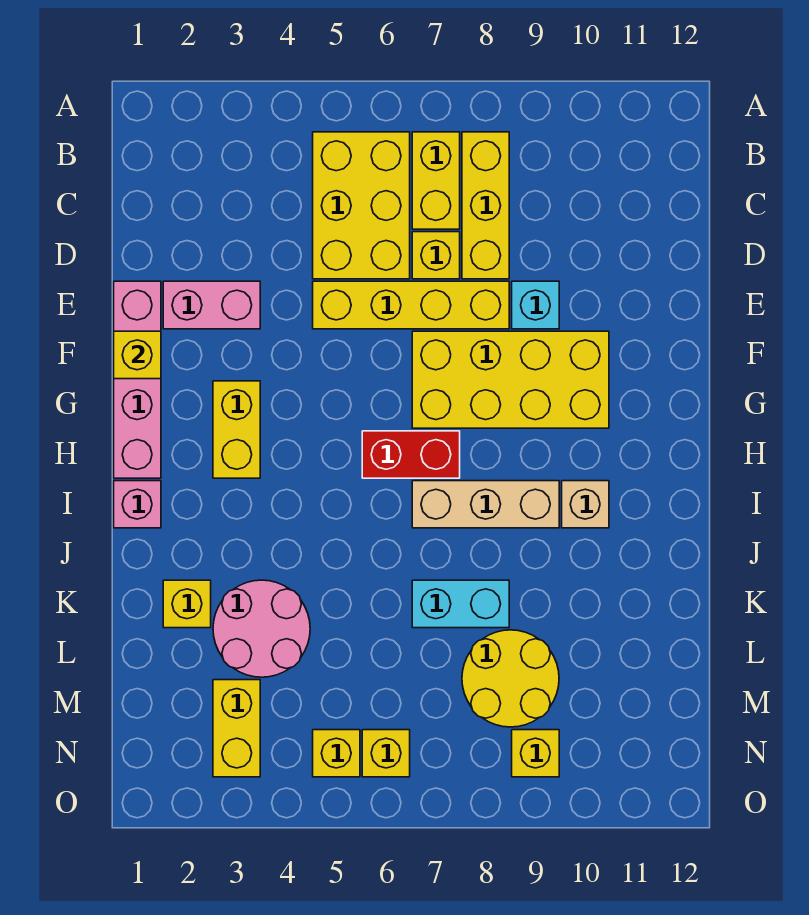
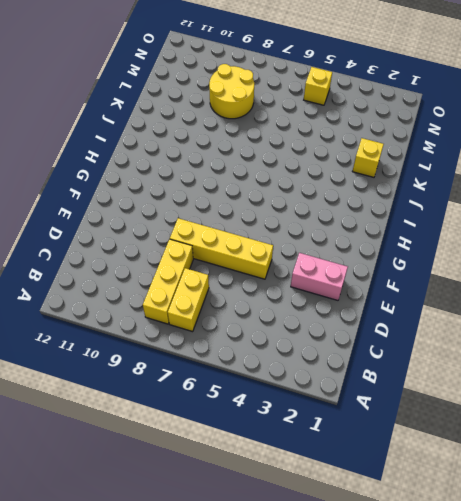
none -> yellow brick B5:D6 level 1
none -> yellow brick D7 level 1
none -> pink brick E1:H1 level 1

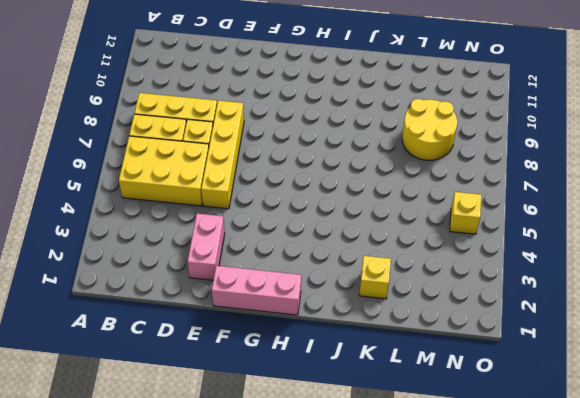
pink brick F1:H1 level 1 -> pink brick E1:H1 level 1
none -> cyan brick E9 level 1
none -> yellow brick F7:G10 level 1
none -> yellow brick G3:H3 level 1

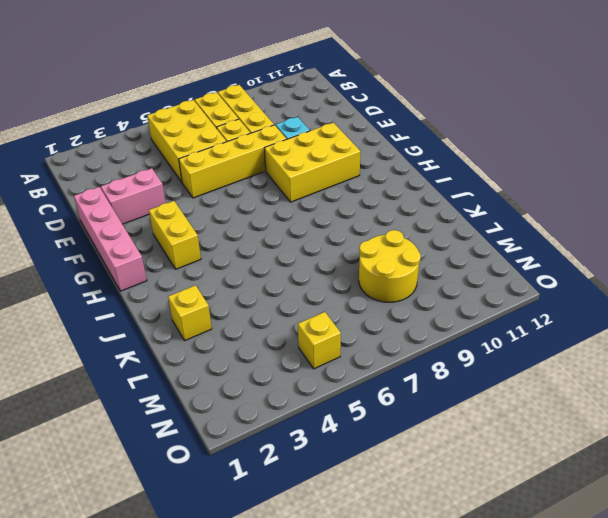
yellow brick F8:G10 level 1 -> yellow brick F7:G10 level 1
none -> red brick H6:H7 level 1
none -> pink brick I1 level 1
none -> tan brick I7:I9 level 1

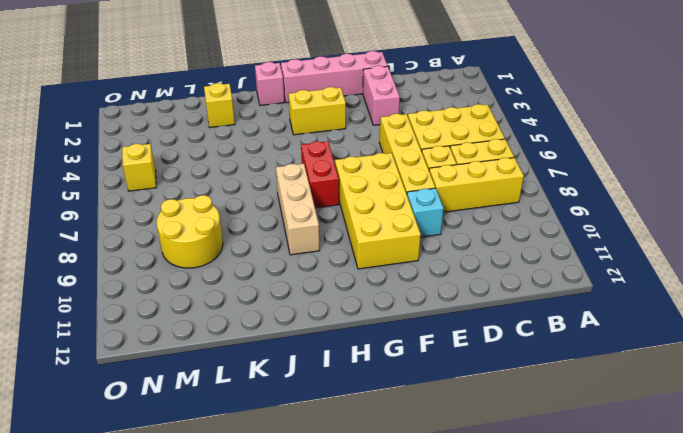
none -> tan brick I10 level 1
none -> pink round brick K3:L4 level 1
none -> cyan brick K7:K8 level 1

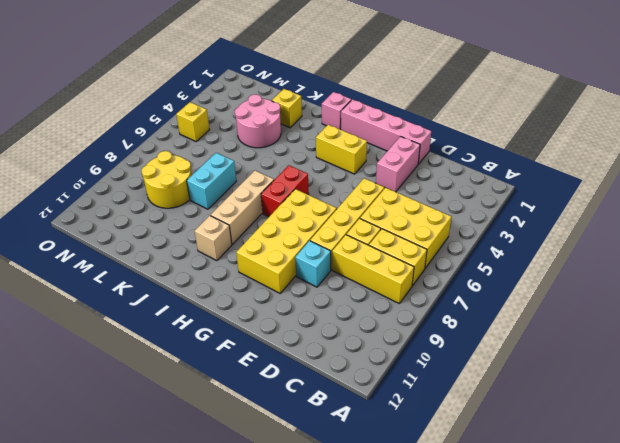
none -> yellow brick M3:N3 level 1
none -> yellow brick N6 level 1
none -> yellow brick N9 level 1

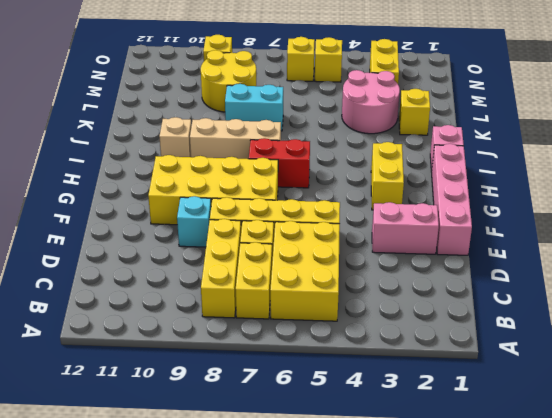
none -> yellow brick F1 level 2

